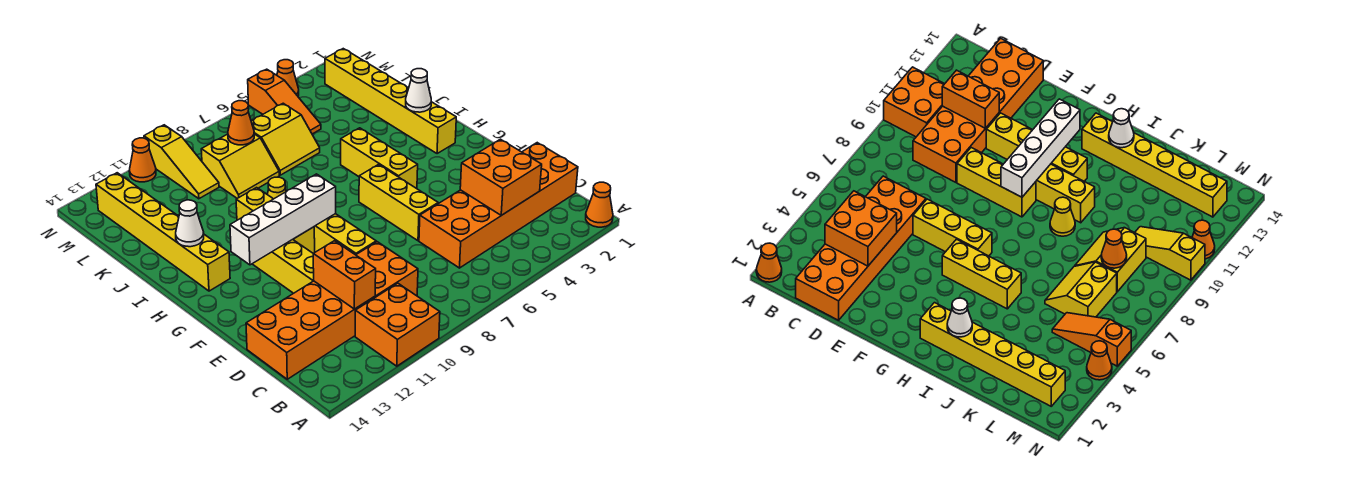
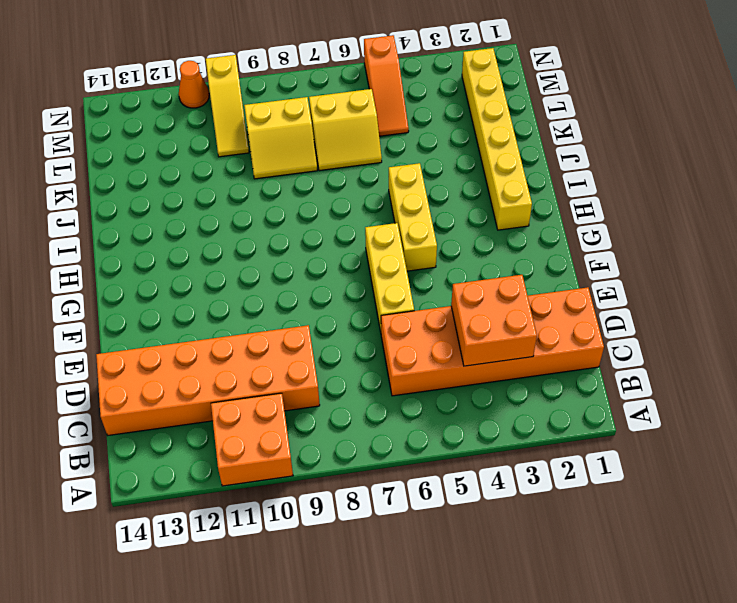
none -> orange cone A1 level 1
none -> yellow brick E9:G9 level 1
none -> yellow brick E11:H11 level 1

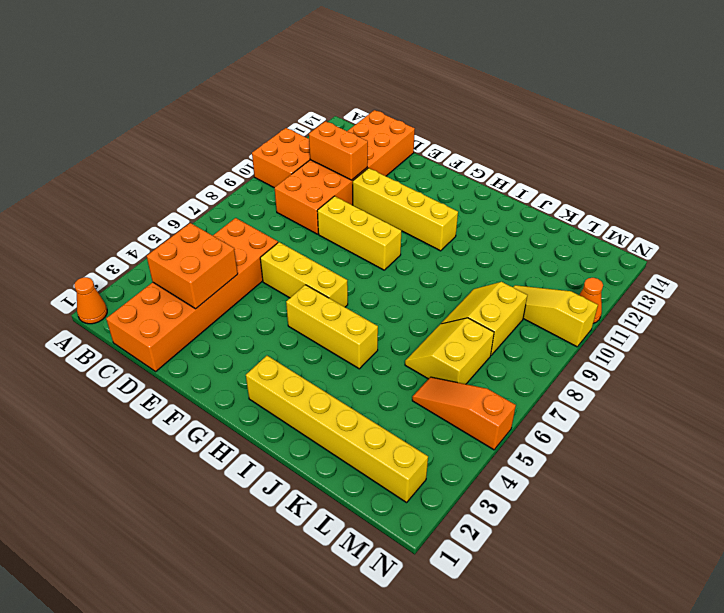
none -> yellow brick G10:I10 level 1
none -> yellow brick H13:M13 level 1
none -> yellow cone I9 level 1

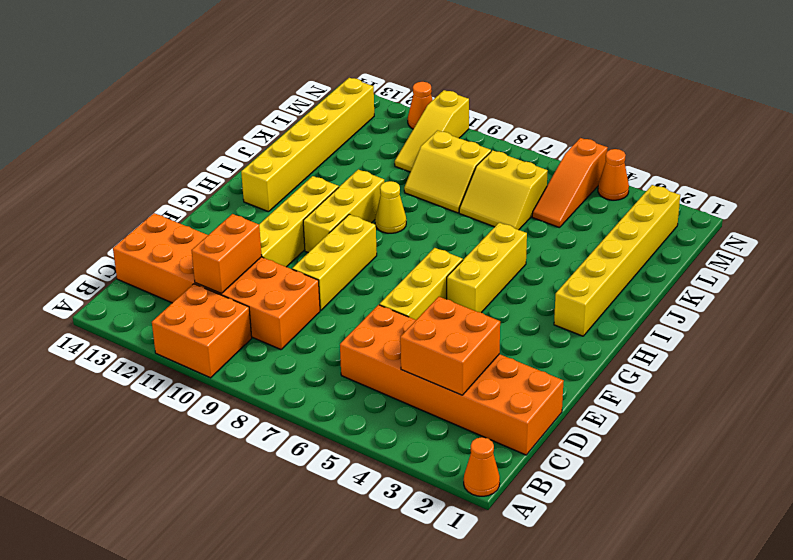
none -> white brick G9:G12 level 2
none -> white cone I2 level 2
none -> white cone I13 level 2

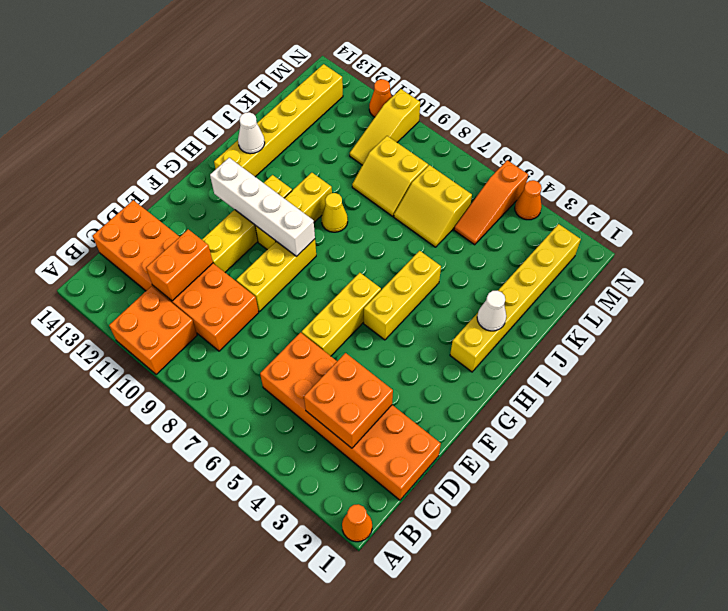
none -> orange cone L8 level 2

